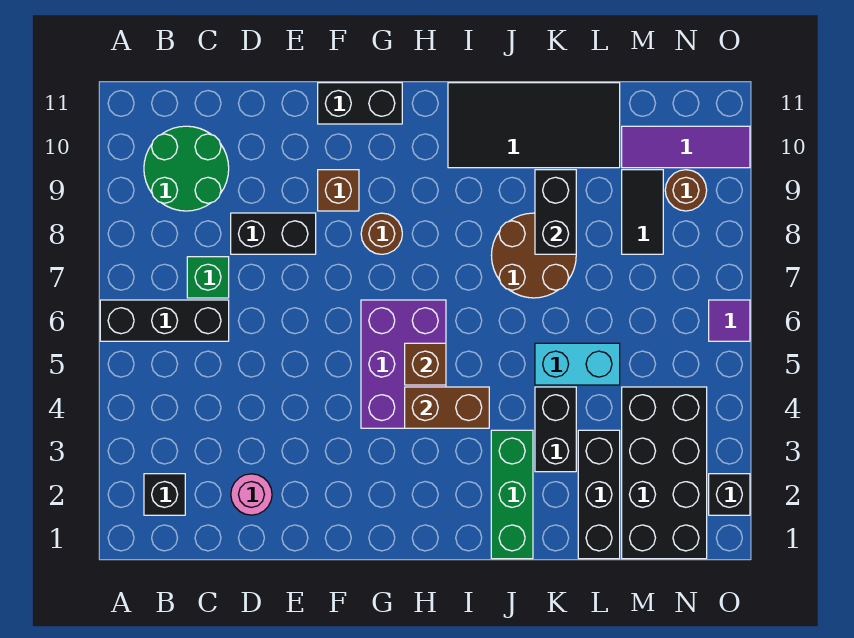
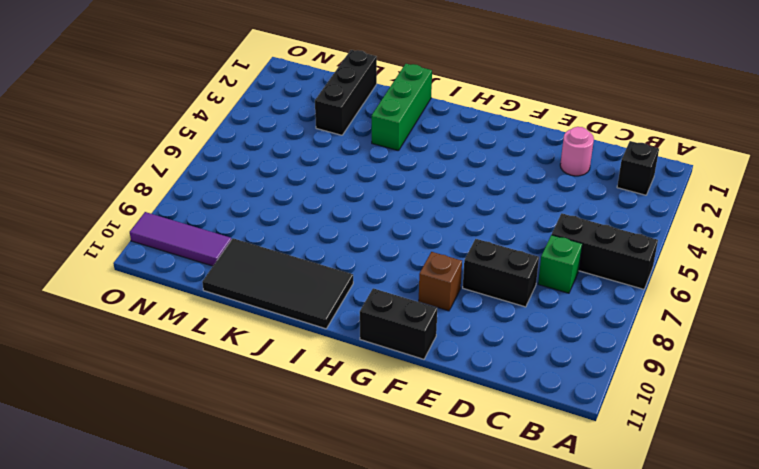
none -> green round brick B9:C10 level 1
none -> purple brick G4:H6 level 1
none -> brown round brick G8 level 1

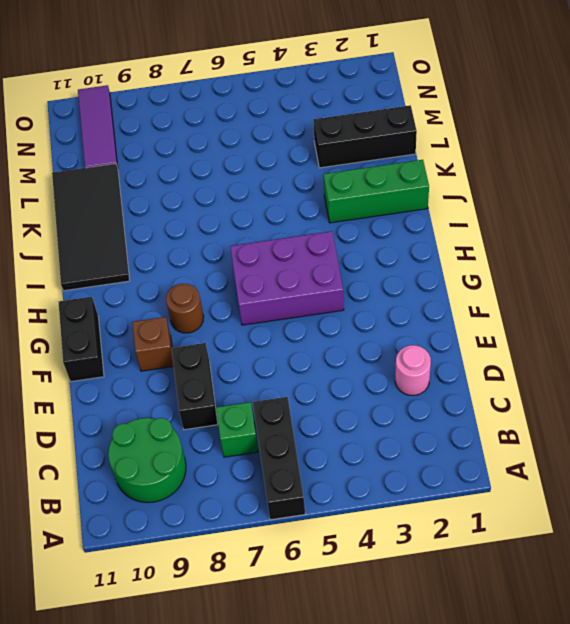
none -> black brick B2 level 1
none -> brown round brick J7:K8 level 1
none -> black brick K3:K4 level 1

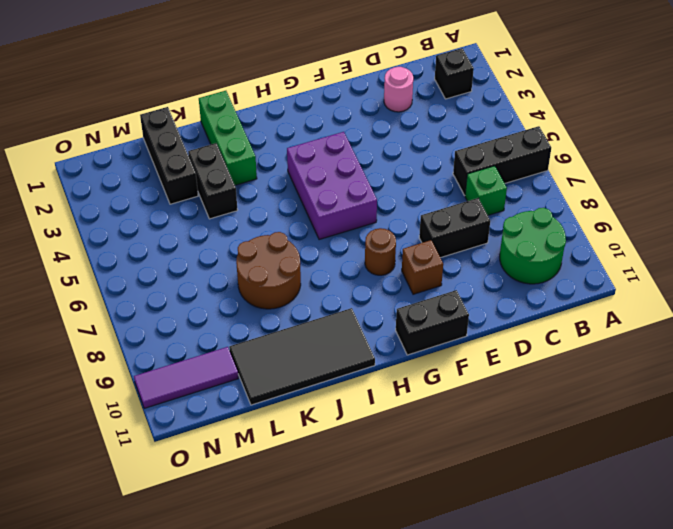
none -> cyan brick K5:L5 level 1
none -> black brick M1:N4 level 1
none -> black tile M8:M9 level 1

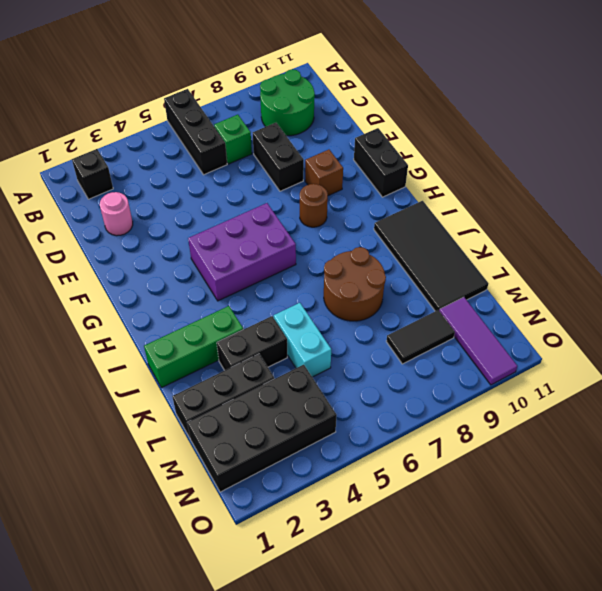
none -> brown round brick N9 level 1
none -> black brick O2 level 1
none -> purple tile O6 level 1

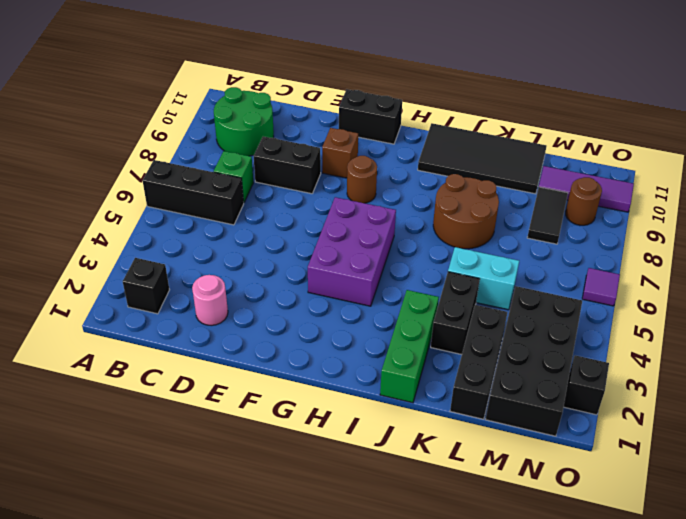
none -> brown brick H4:I4 level 2
none -> brown brick H5 level 2
none -> black brick K8:K9 level 2

